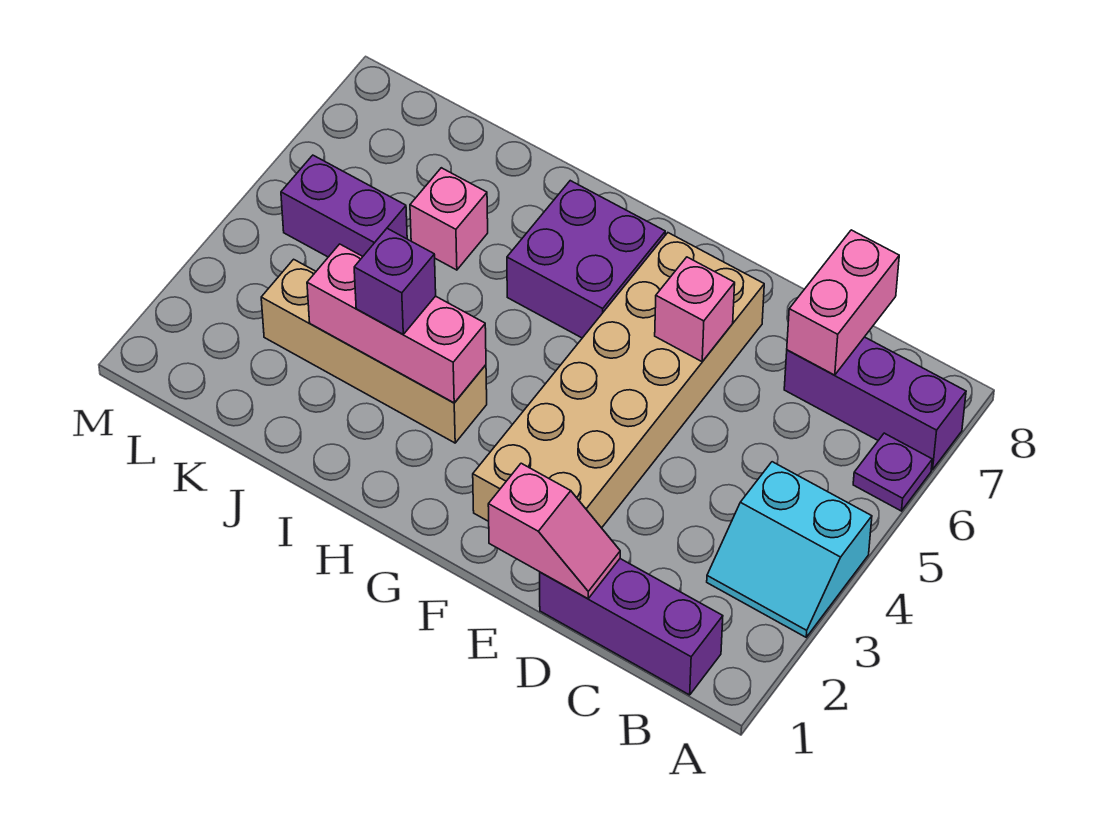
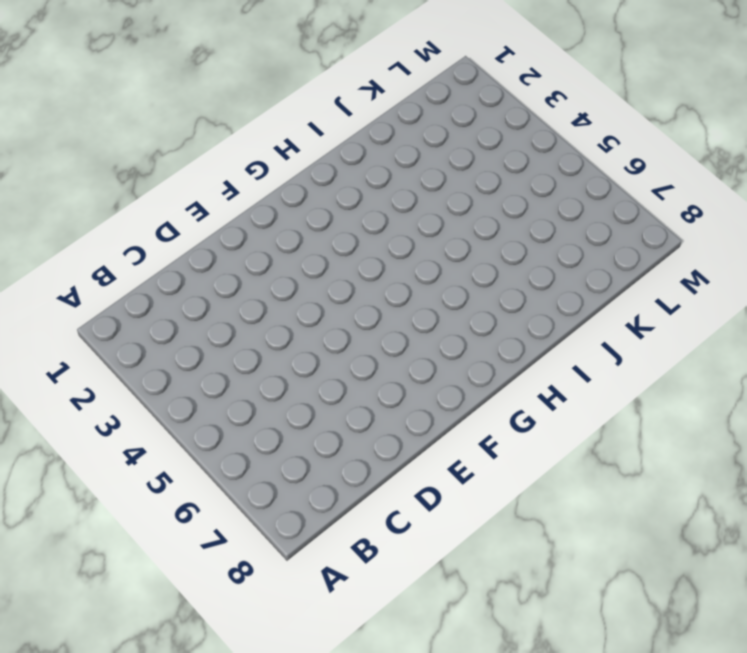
none -> cyan slope A3:B4 level 1 top 4
none -> purple plate A6 level 1
none -> purple brick A7:C7 level 1

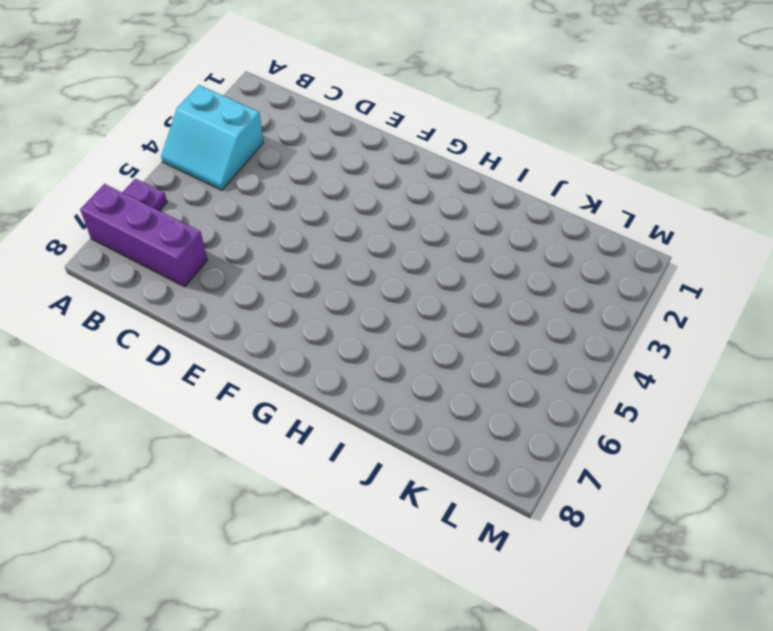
cyan slope A3:B4 level 1 top 3 -> cyan slope A3:B4 level 1 top 4
none -> purple brick B1:D1 level 1
none -> tan brick E2:F7 level 1
none -> purple brick G6:H7 level 1

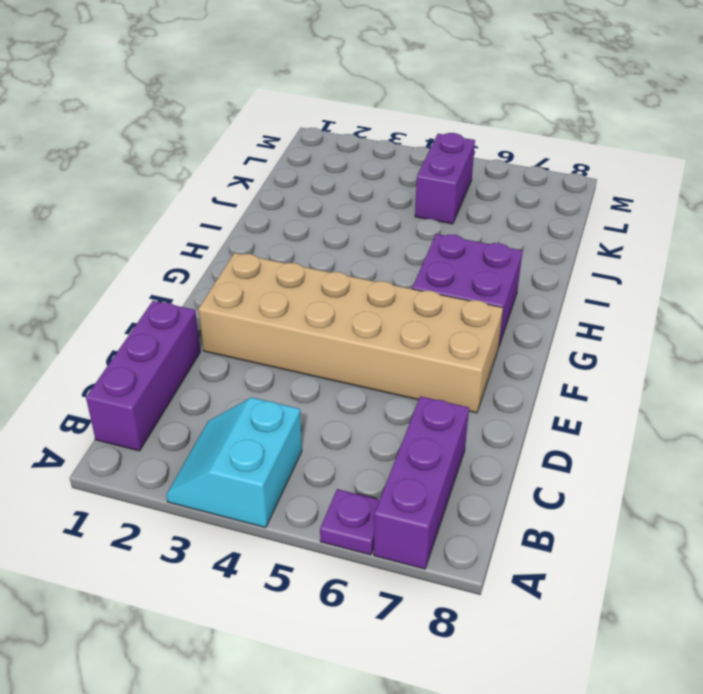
none -> tan brick H3:K3 level 1
none -> pink brick J6 level 1
none -> pink brick C7:C8 level 2

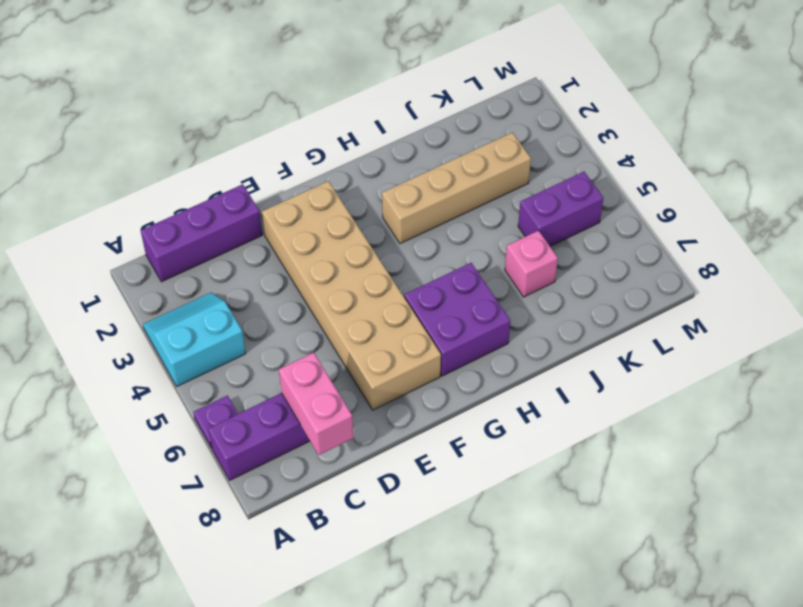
none -> pink slope D1:E1 level 2 top E
none -> pink brick E6 level 2
none -> pink brick H3:J3 level 2

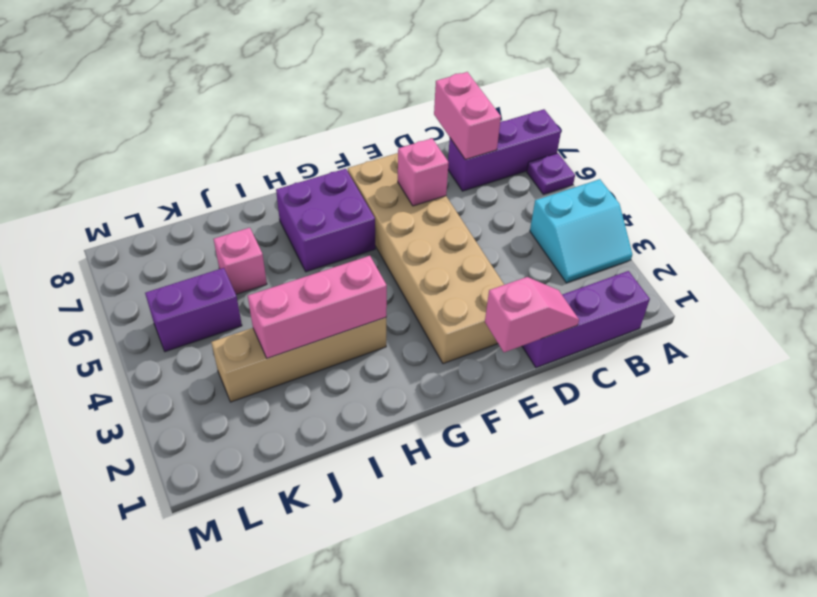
none -> purple brick I3 level 3

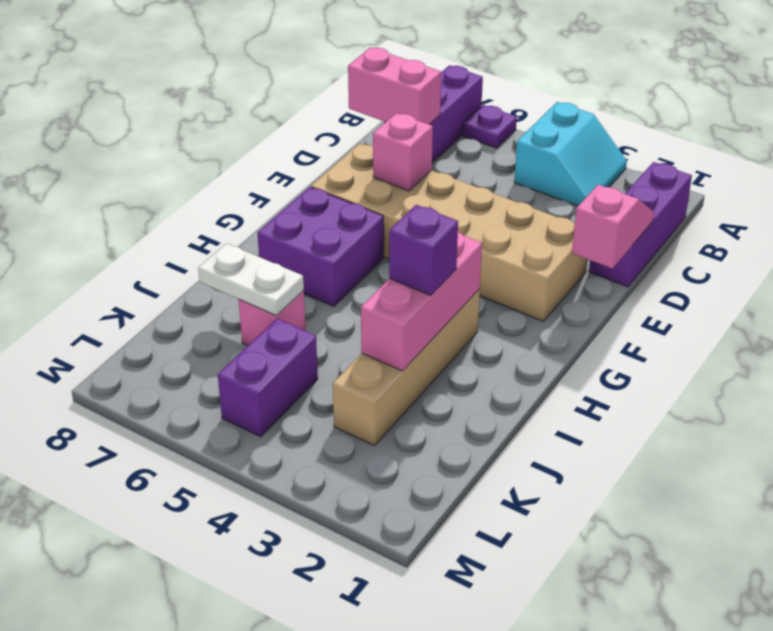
white plate J6:J7 level 2 -> none

